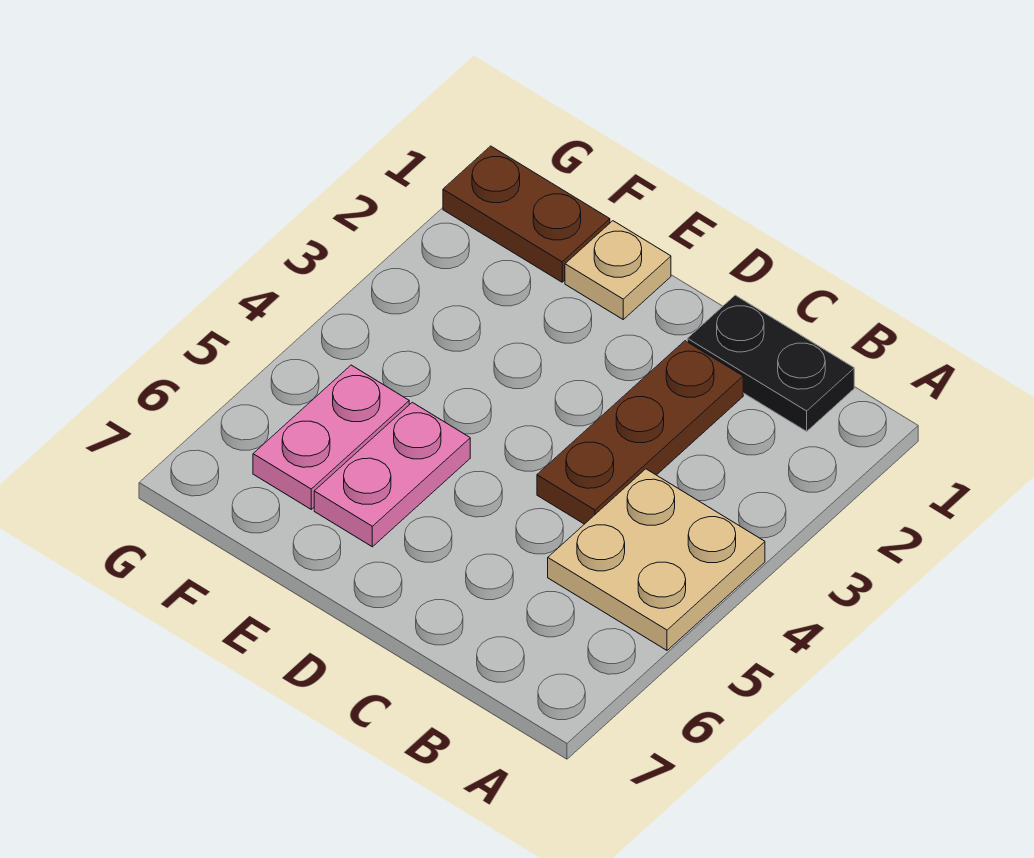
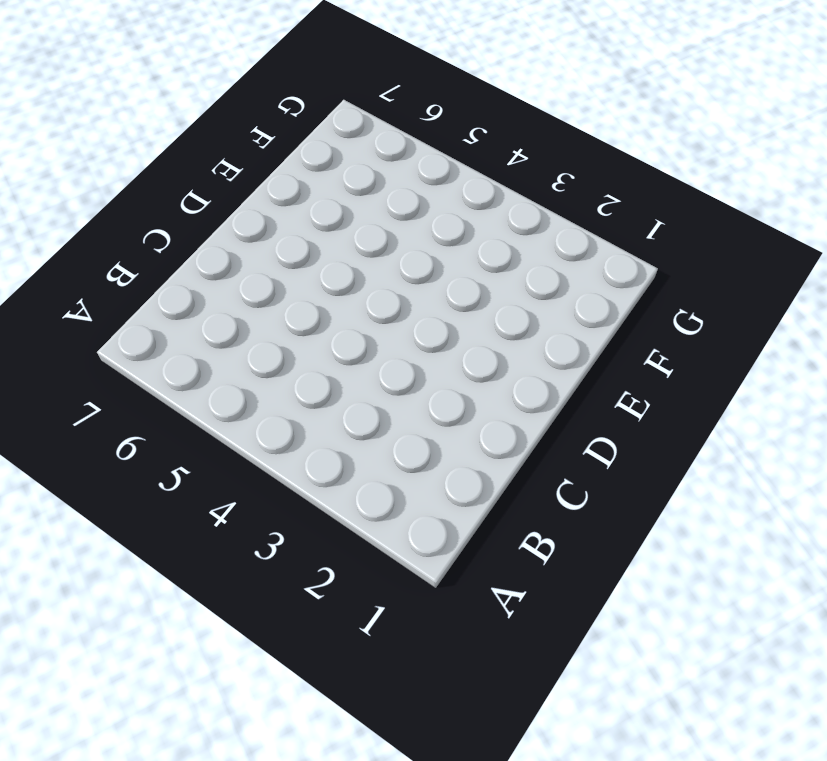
none -> tan plate A4:B5 level 1
none -> black plate B1:C1 level 1

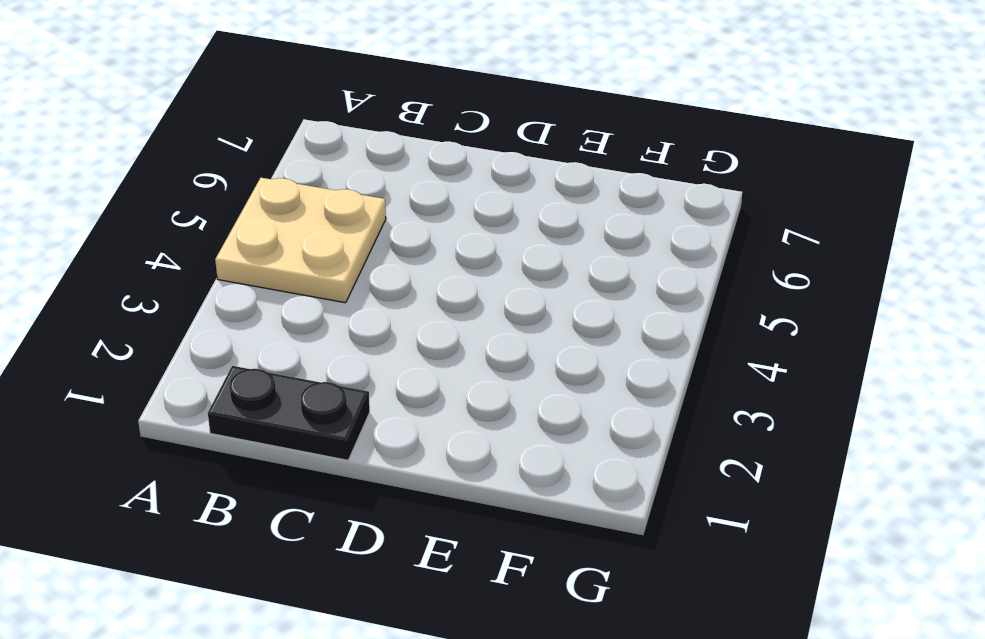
none -> brown plate C2:C4 level 1
none -> tan plate E1 level 1

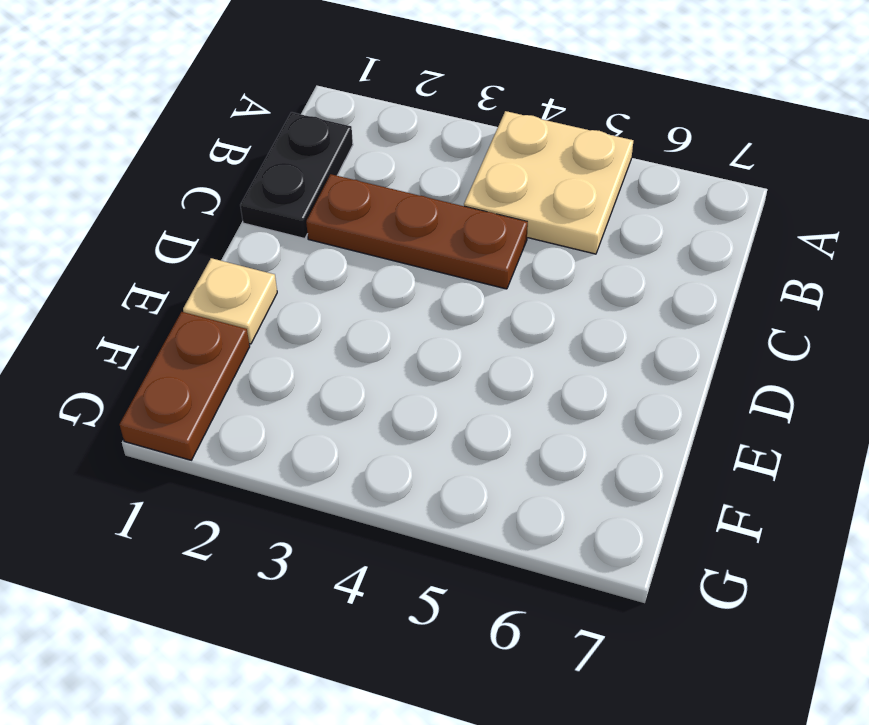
none -> pink plate E5:E6 level 1
none -> pink plate F5:F6 level 1

